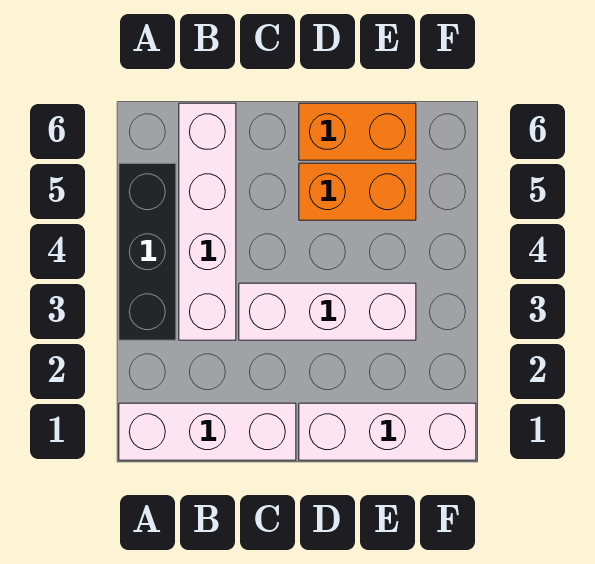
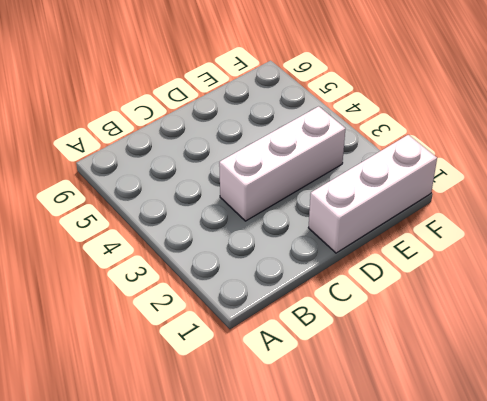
none -> white brick A1:C1 level 1
none -> black brick A3:A5 level 1

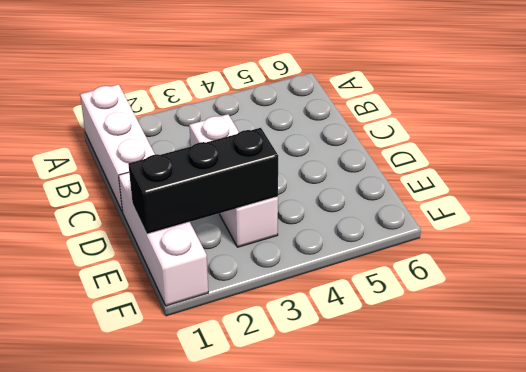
black brick E1:E3 level 2 -> black brick A3:A5 level 1
none -> white brick B3:B6 level 1
none -> orange brick D5:E5 level 1

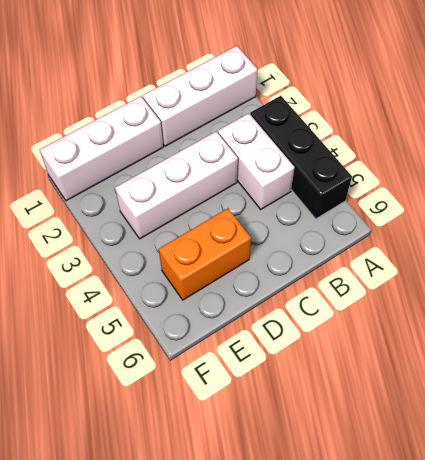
white brick B3:B4 level 1 -> white brick B3:B6 level 1
none -> orange brick D6:E6 level 1

